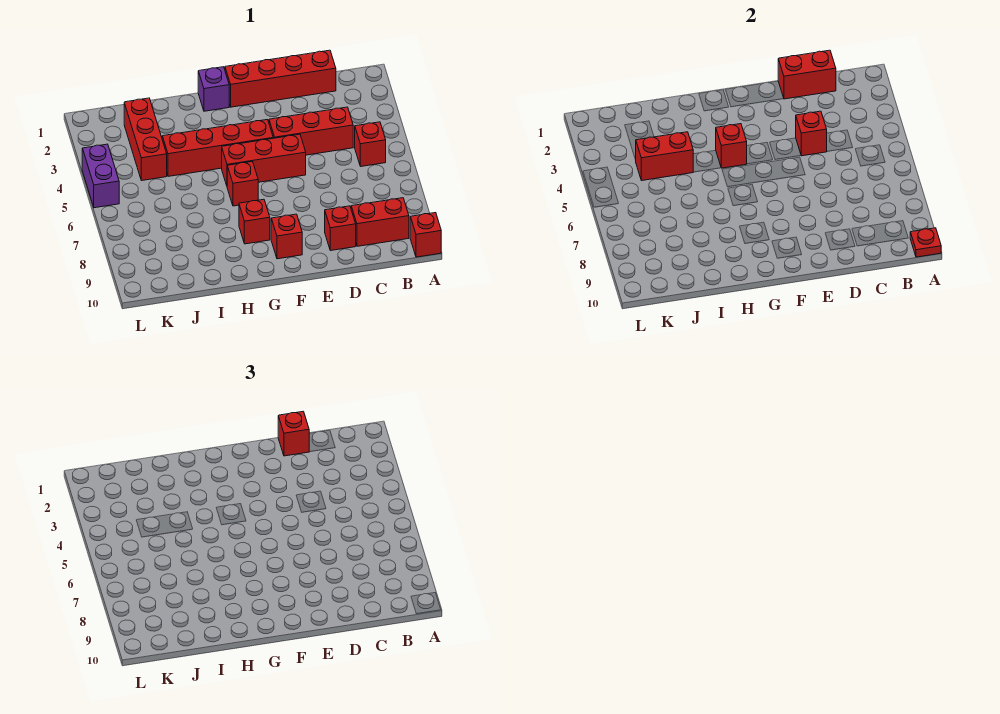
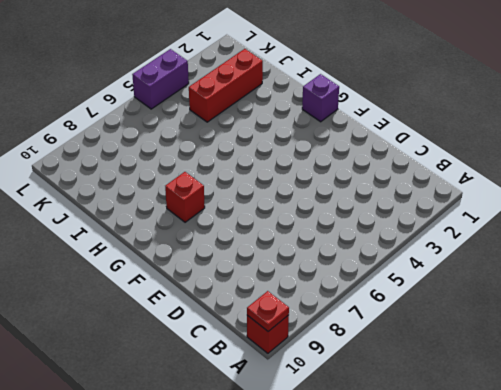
none -> red brick B5 level 1
none -> red brick B9:C9 level 1
none -> red brick C1:F1 level 1

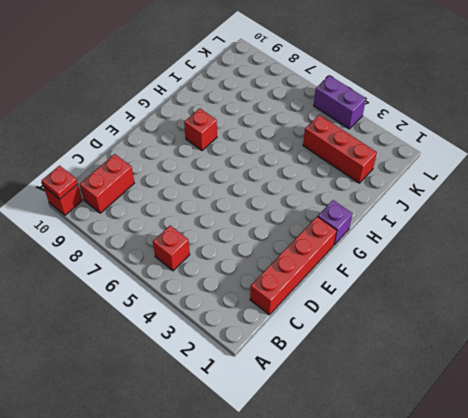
none -> red brick C4:E4 level 1
none -> red brick D9 level 1
none -> red brick E5:G5 level 1

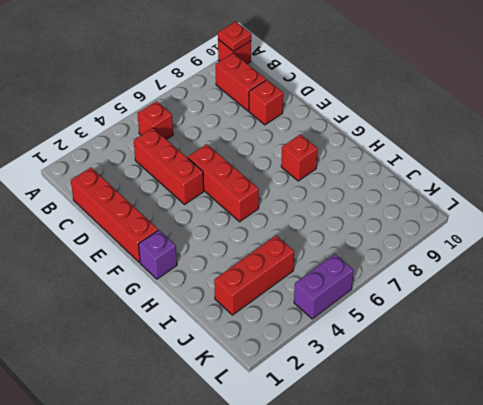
none -> red brick F4:I4 level 1
none -> red brick F9 level 1
none -> red brick G6 level 1

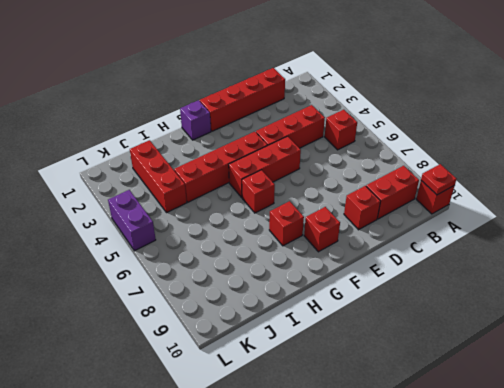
none -> red brick C1:D1 level 2
none -> red brick D4 level 2
none -> red brick G4 level 2

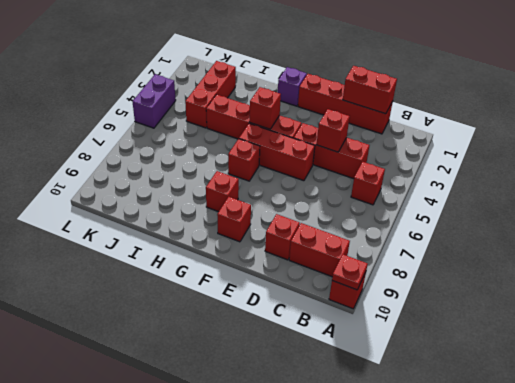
none -> red brick I4:J4 level 2
none -> red brick D1 level 3

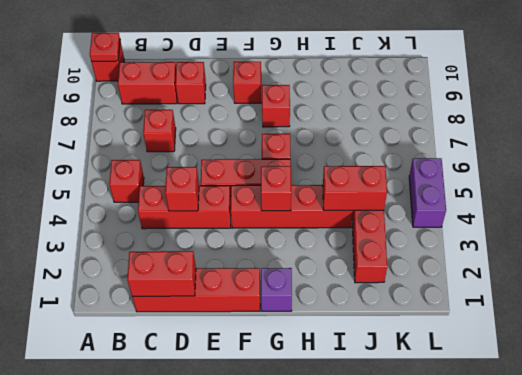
red brick C7 level 1 -> red brick D1 level 3

